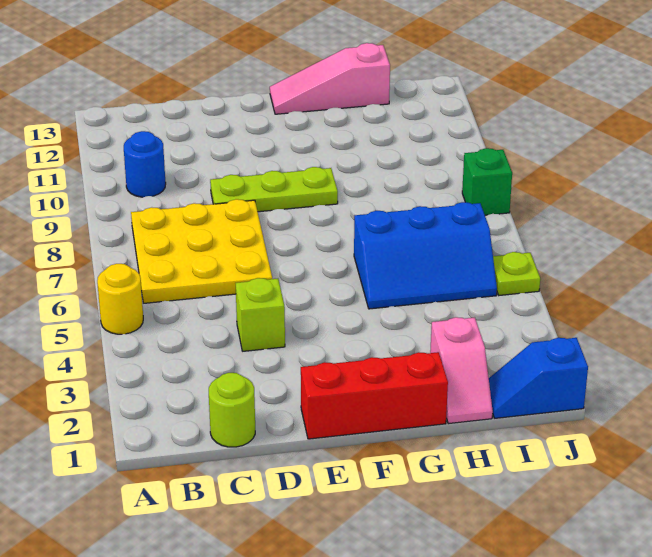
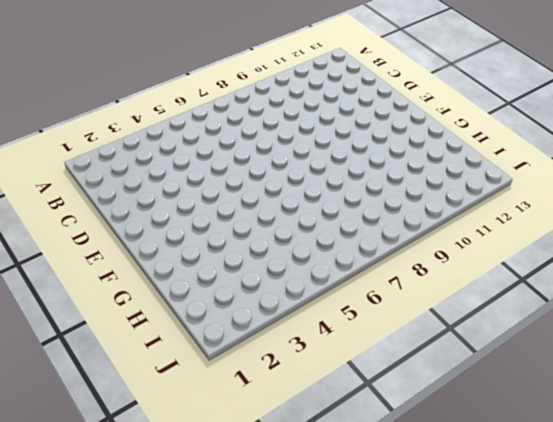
none -> yellow round brick A5 level 1
none -> yellow plate B6:D8 level 1
none -> blue round brick B10 level 1

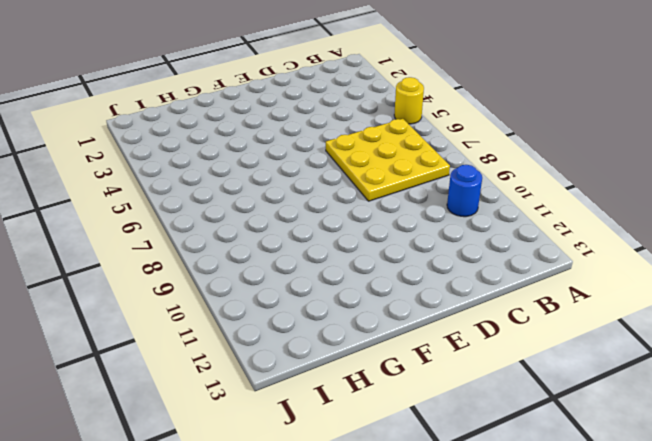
none -> lime round brick C1 level 1
none -> lime brick D4 level 1
none -> lime plate D9:F9 level 1

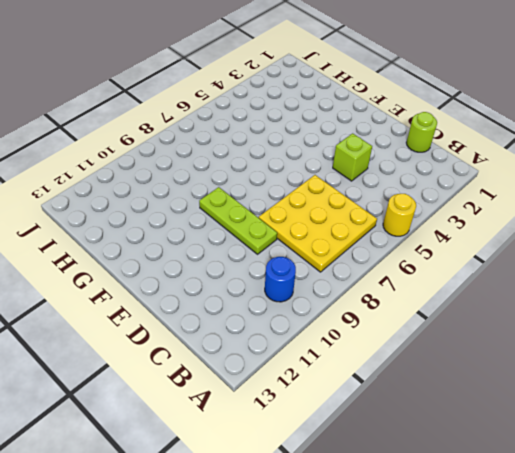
none -> red brick E1:G1 level 1
none -> pink slope F13:H13 level 1 top H
none -> blue slope G5:I6 level 1 top 6

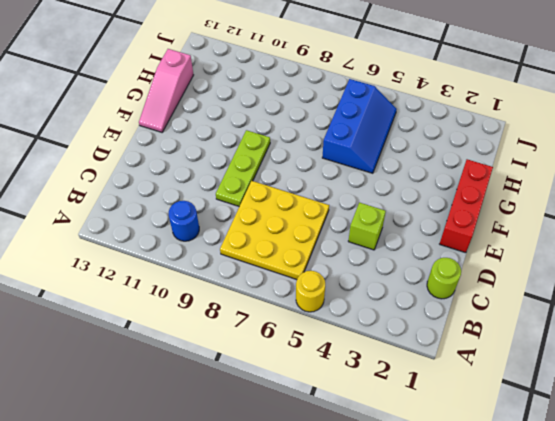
none -> pink slope H1:H2 level 1 top 2
none -> blue slope I1:J1 level 1 top J
none -> lime plate J5 level 1

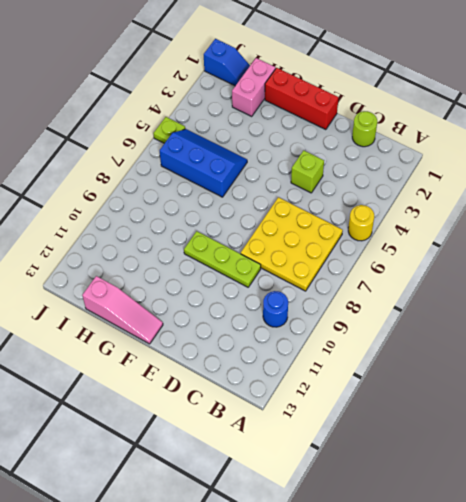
pink brick H1:H2 level 1 -> pink slope H1:H2 level 1 top 2
none -> green brick J8 level 1

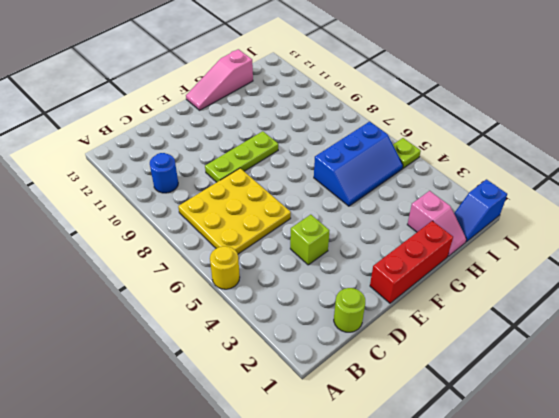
none -> green brick J8 level 1

